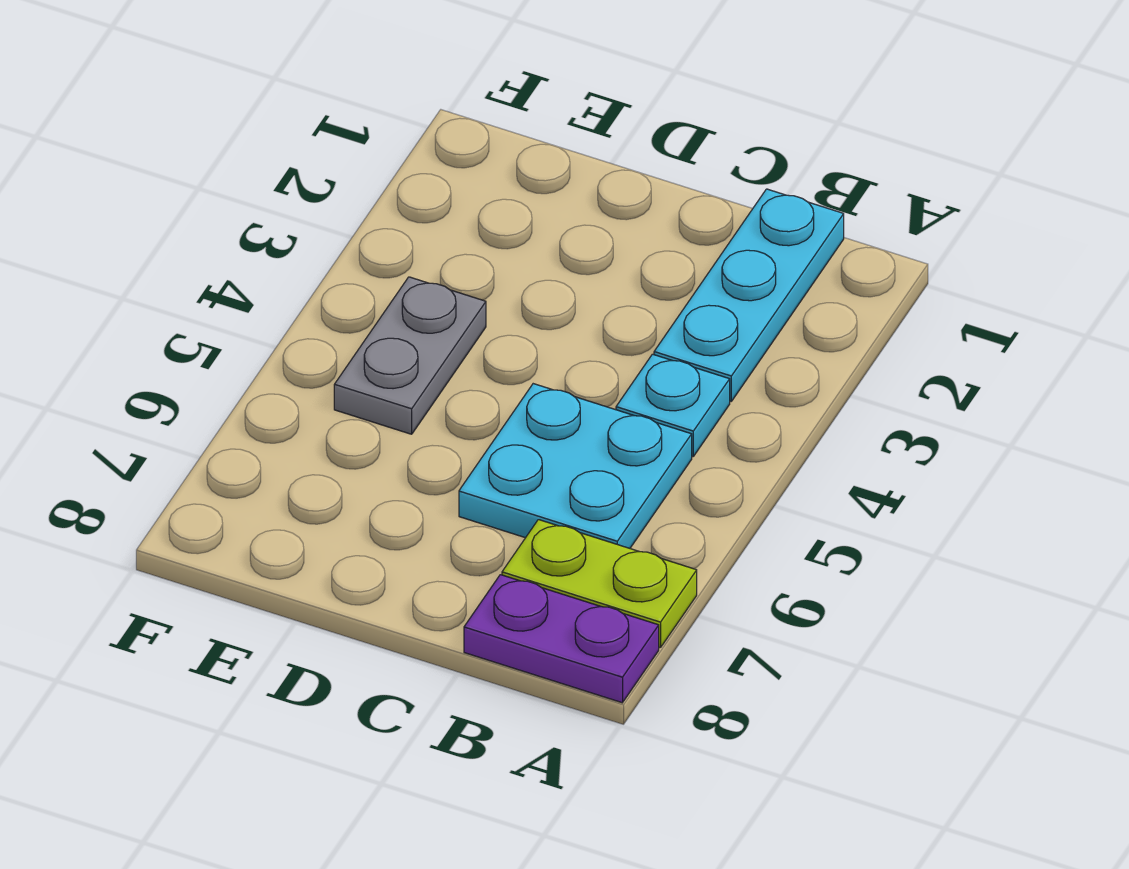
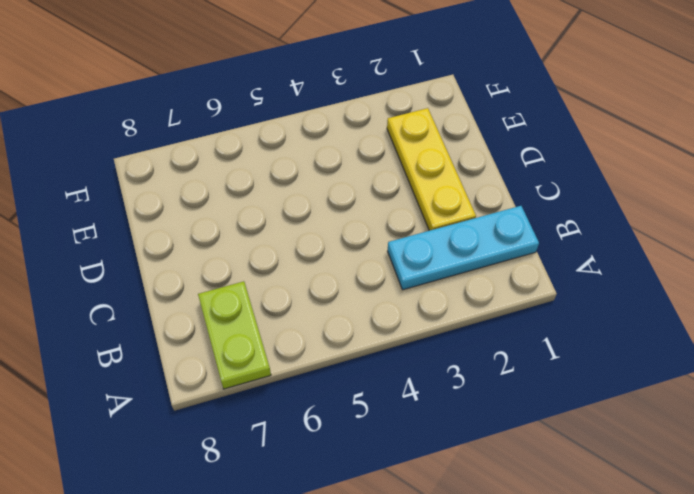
yellow plate C2:E2 level 1 -> none
none -> purple plate A8:B8 level 1
none -> cyan plate B4 level 1

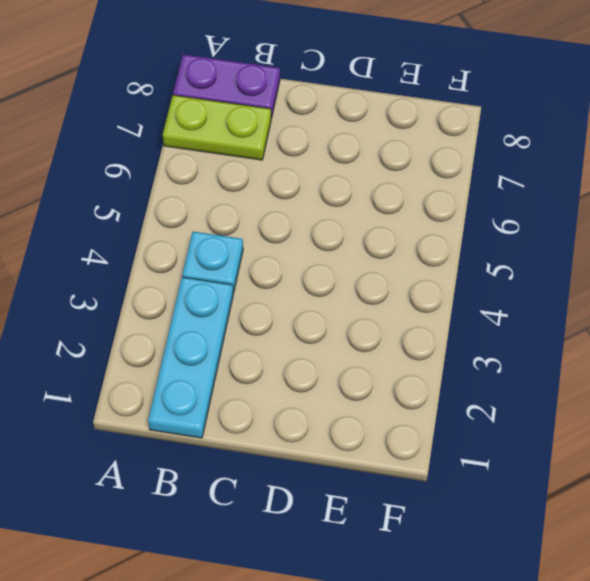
none -> cyan plate B5:C6 level 1
none -> grey plate E4:E5 level 1

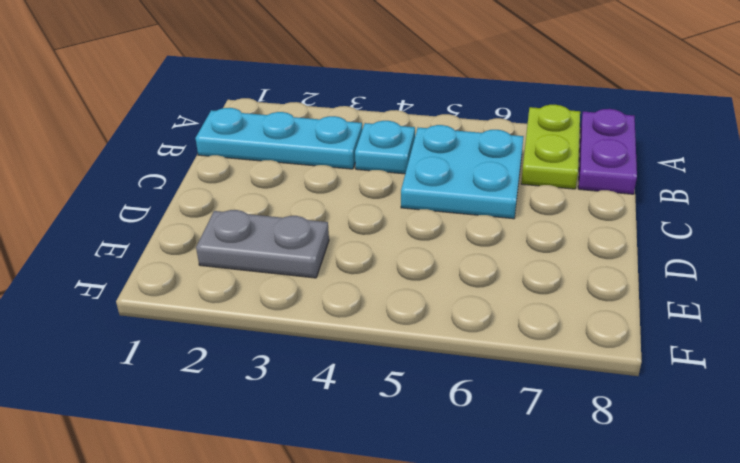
grey plate E2:E3 level 1 -> grey plate E4:E5 level 1

